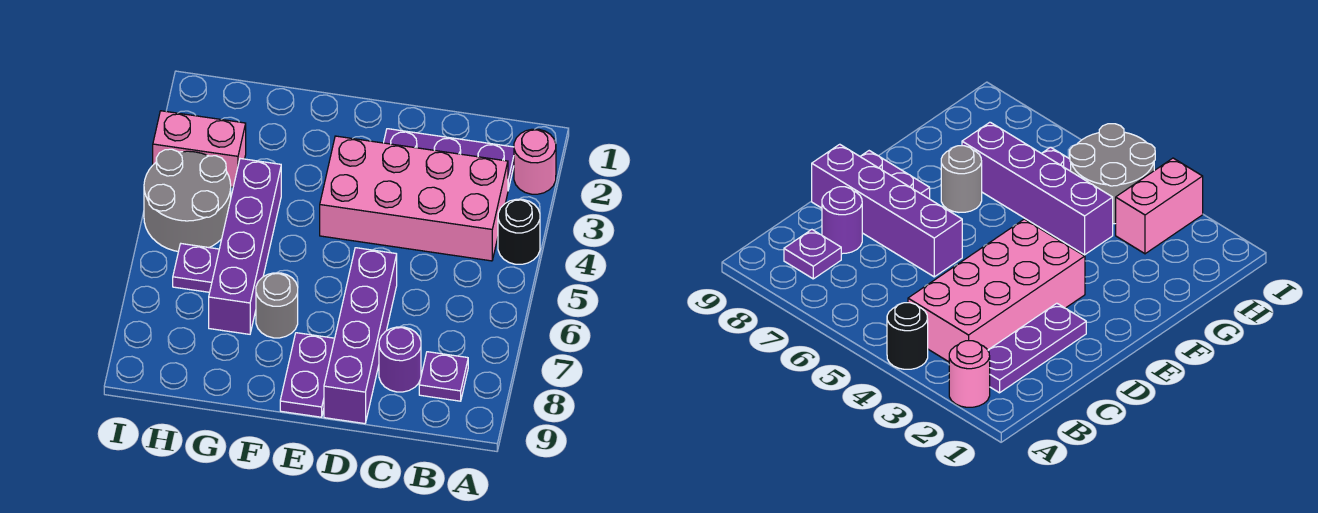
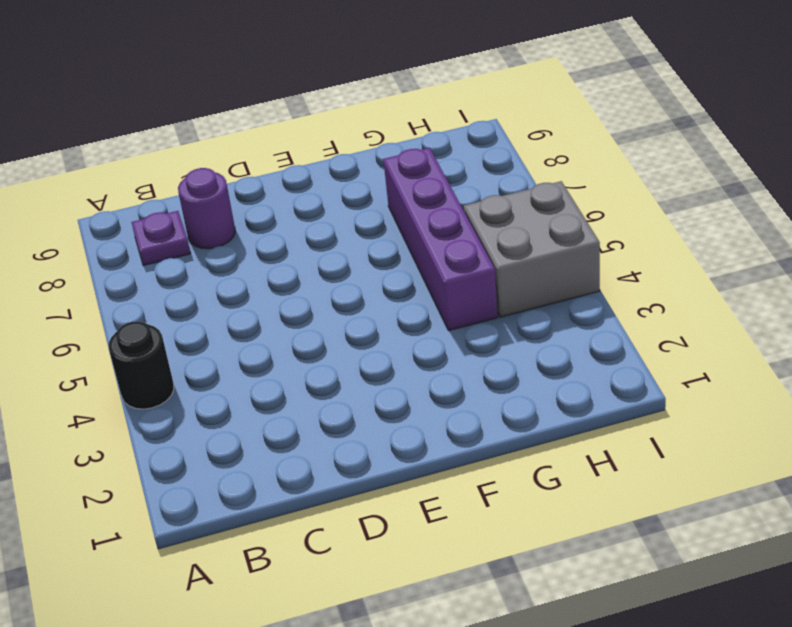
grey brick H4:I5 level 1 -> grey round brick H4:I5 level 1
none -> pink round brick A2 level 1
none -> purple plate B2:D2 level 1
none -> pink brick B3:E4 level 1

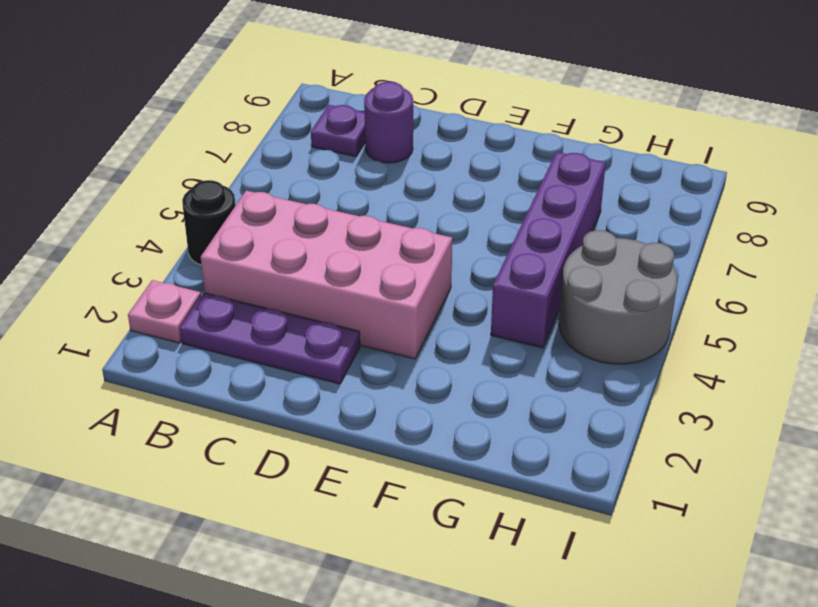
pink plate A2 level 1 -> pink round brick A2 level 1
none -> purple brick D6:D9 level 1
none -> purple plate E8:E9 level 1
none -> grey round brick F7 level 1

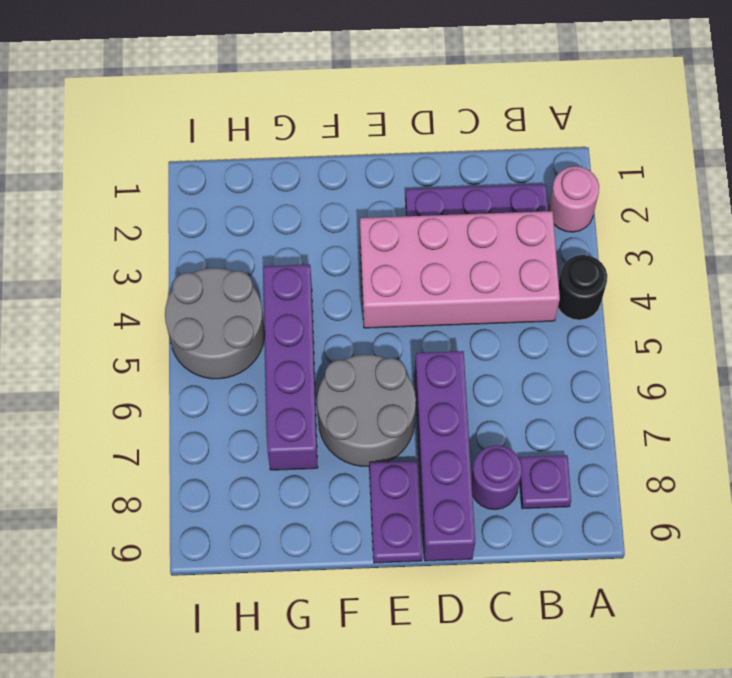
grey round brick E6:F7 level 1 -> grey round brick F7 level 1
none -> pink brick H3:I3 level 1
none -> purple plate H6 level 1

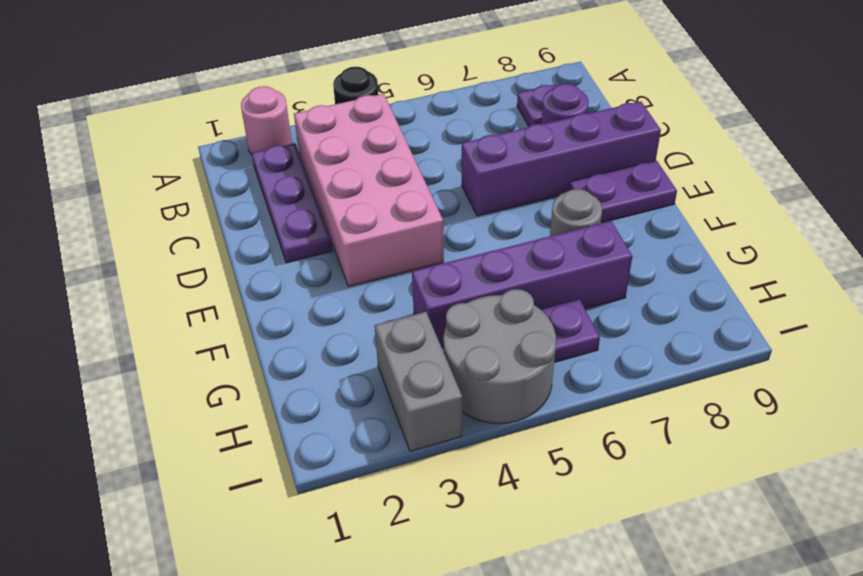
grey brick H3:I3 level 1 -> pink brick H3:I3 level 1

